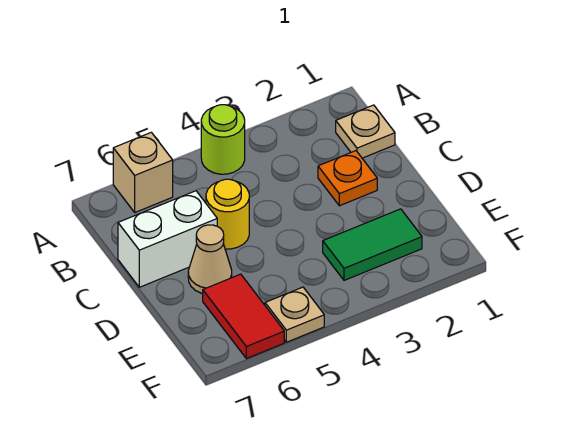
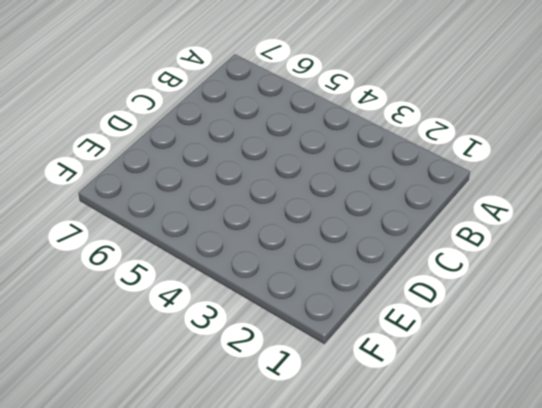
none -> lime round brick A4 level 1
none -> tan brick A6 level 1

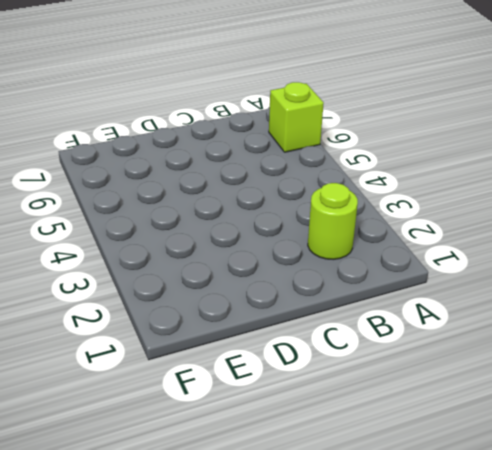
lime brick A6 level 1 -> tan brick A6 level 1
lime round brick B2 level 1 -> lime round brick A4 level 1
none -> tan plate B1 level 1
none -> orange plate C2 level 1

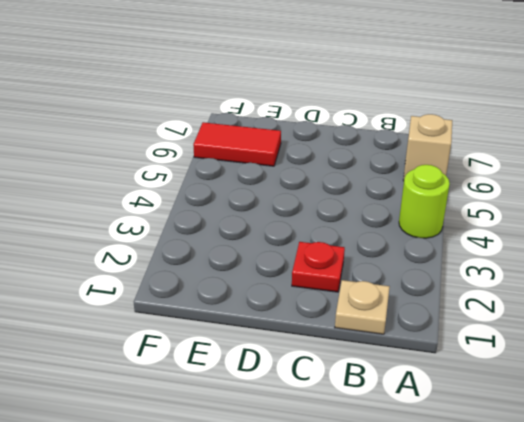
red plate C2 level 1 -> orange plate C2 level 1
none -> yellow round brick C5 level 1
none -> white brick C6:C7 level 1

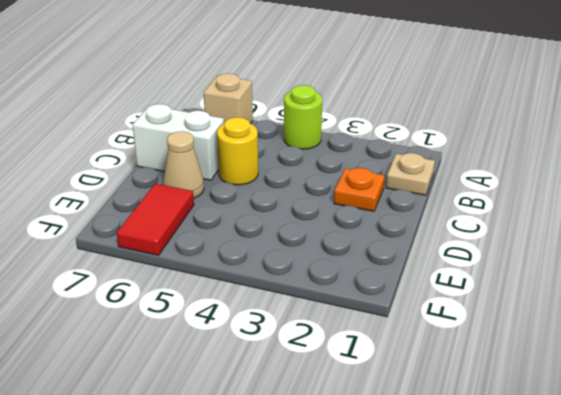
none -> green tile E2:E3 level 1
none -> tan plate F5 level 1

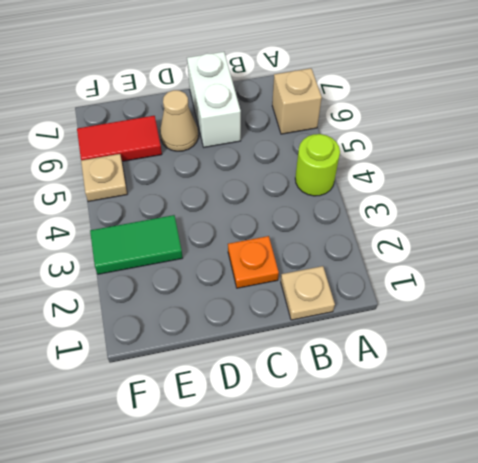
green tile E3:F3 level 1 -> green tile E2:E3 level 1
none -> yellow round brick C5 level 1

